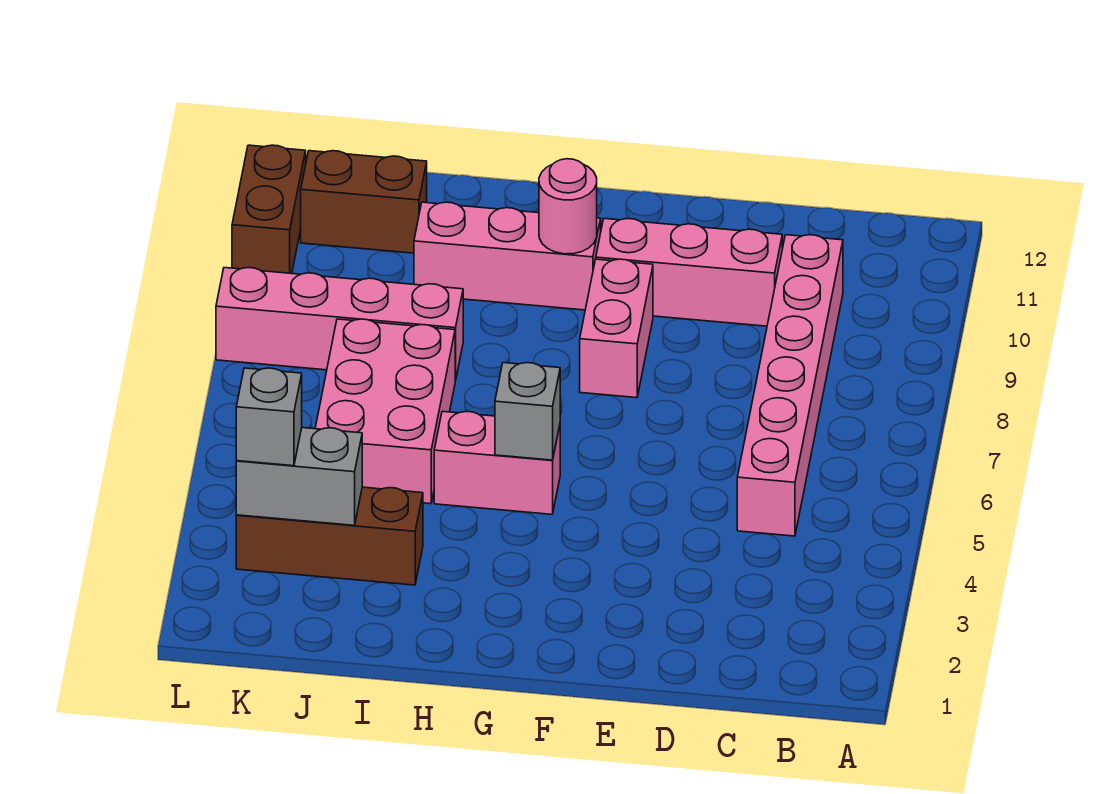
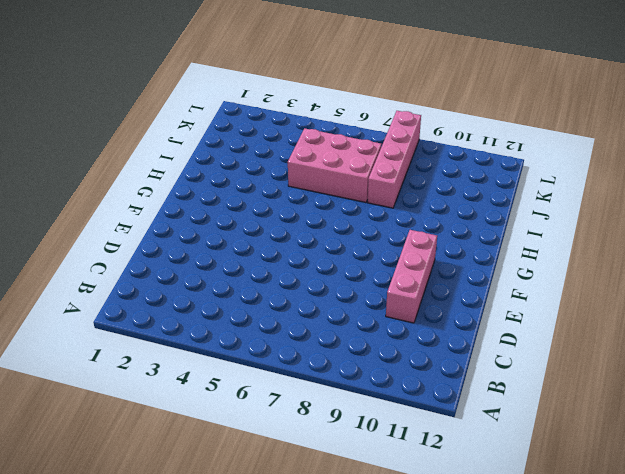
none -> pink brick C5:C10 level 1
none -> pink brick F8:F9 level 1
none -> pink brick G5:H5 level 1

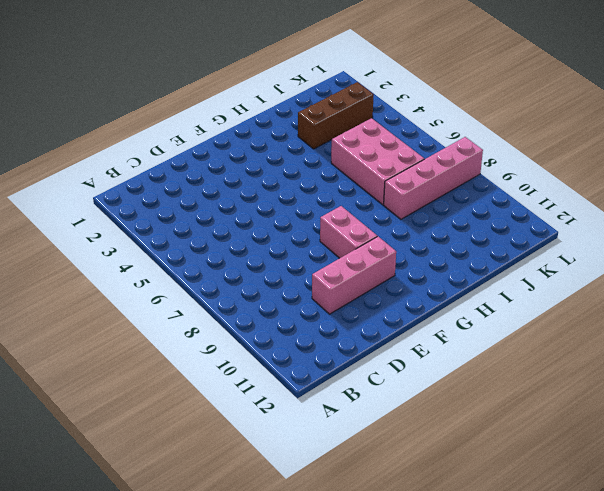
none -> pink brick C5:C10 level 1
none -> pink brick G5:H5 level 1
none -> pink brick G10:I10 level 1

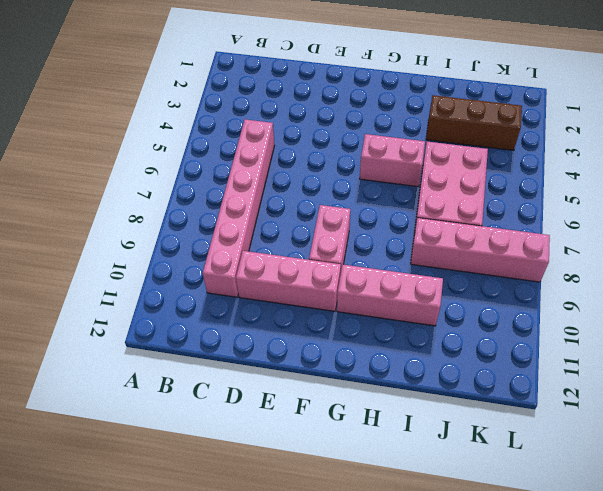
none -> brown brick J11:K11 level 1
none -> brown brick L10:L11 level 1
none -> grey brick G5 level 2

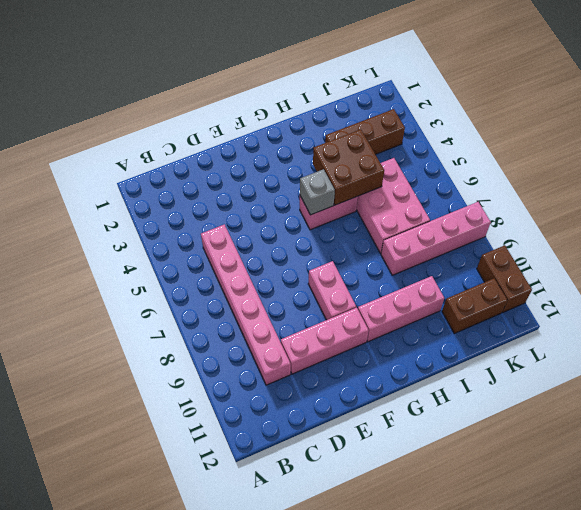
brown brick H4:I5 level 2 -> none
none -> pink round brick G10 level 2
none -> grey brick J3:K3 level 2
none -> grey brick K3 level 3

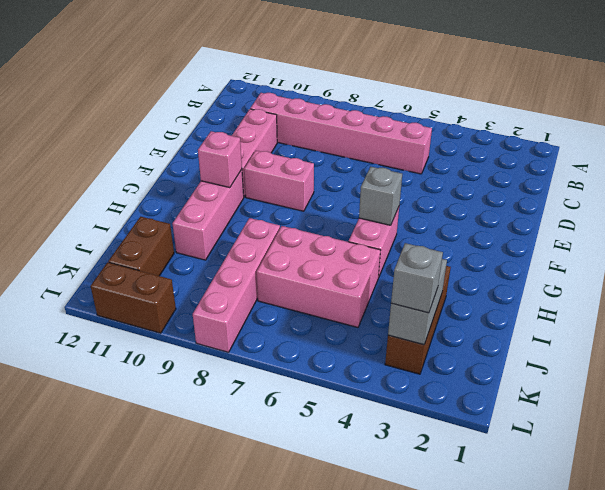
pink brick G10 level 2 -> pink round brick G10 level 2

